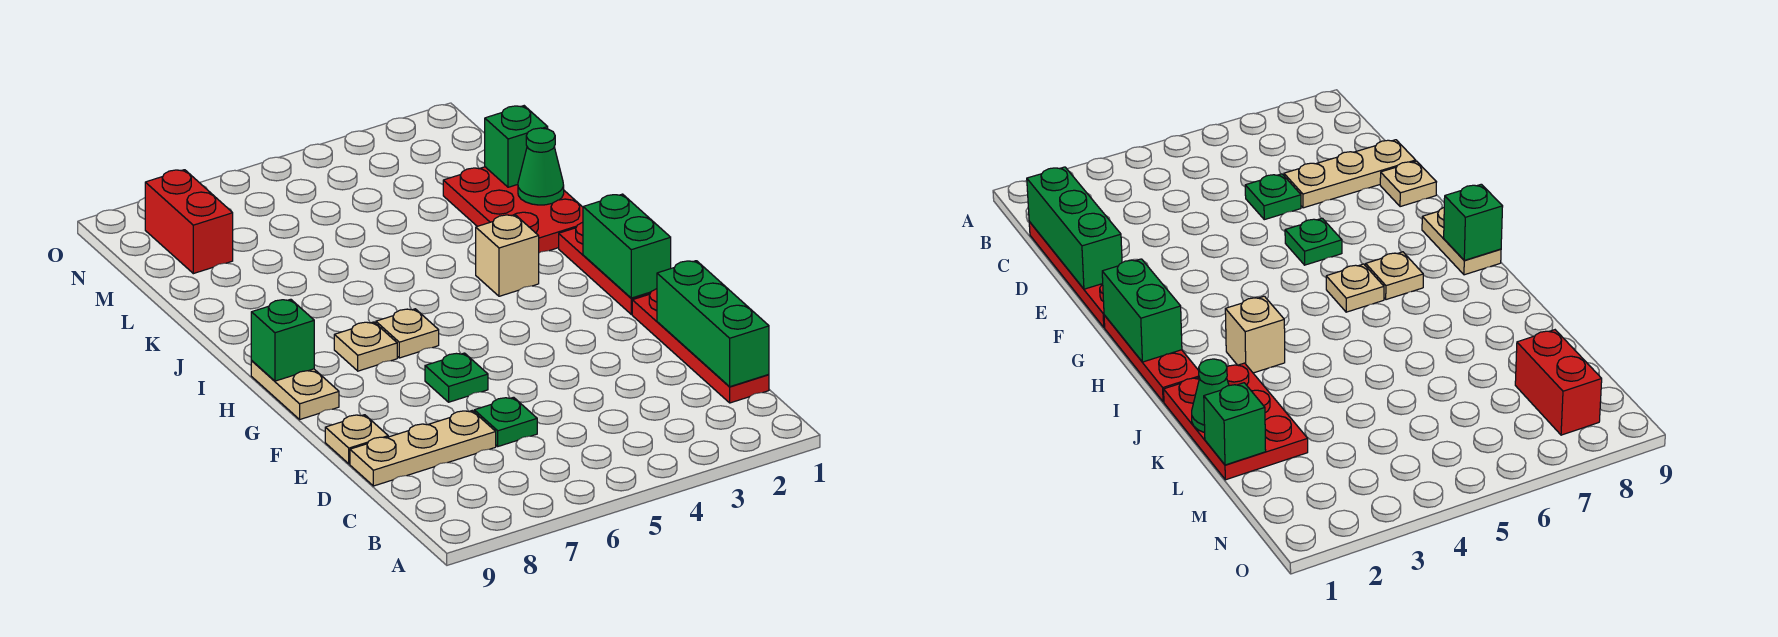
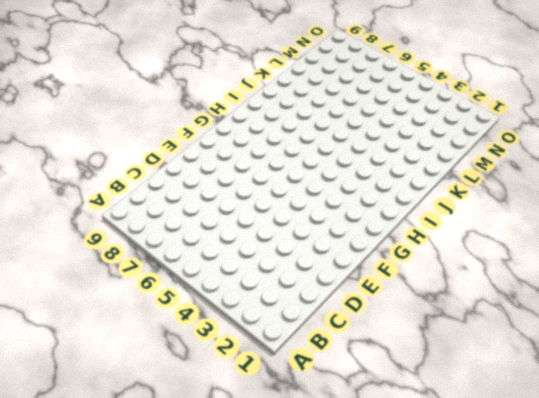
none -> red plate C1:F1 level 1
none -> green plate D6 level 1
none -> tan plate D7:D9 level 1

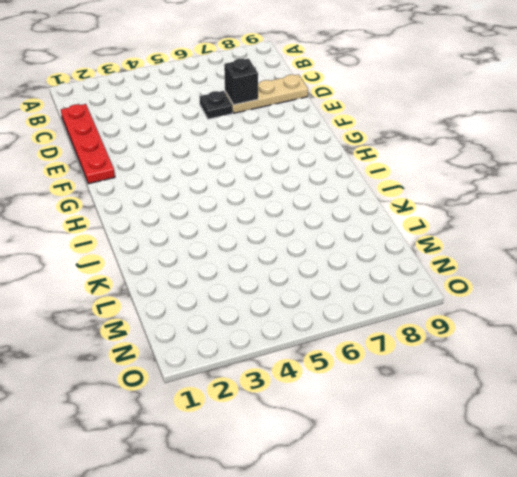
black plate D6 level 1 -> green plate D6 level 1
black brick D7 level 2 -> none
none -> tan plate E9 level 1
none -> green plate F6 level 1
none -> red plate G1:I1 level 1

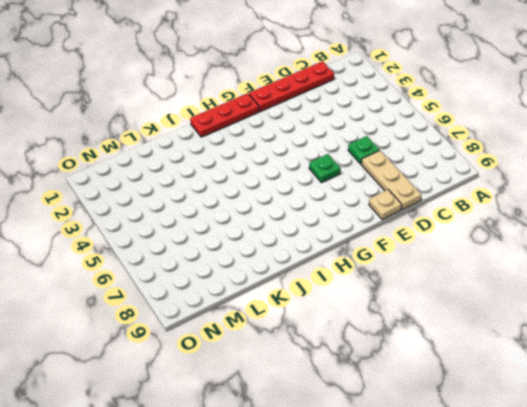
none -> tan plate G9:H9 level 1
none -> tan plate H6 level 1
none -> tan plate H7 level 1

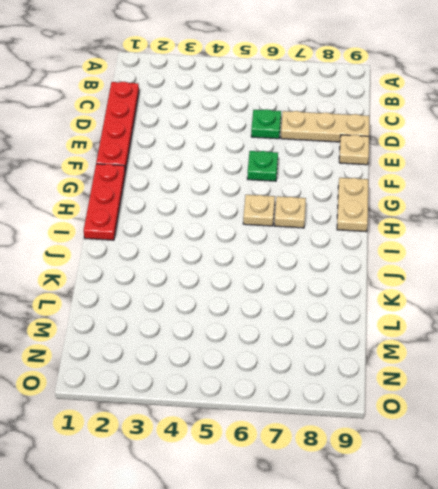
none -> tan brick I3 level 1
none -> red plate J1:L2 level 1
none -> red brick M8:N8 level 1

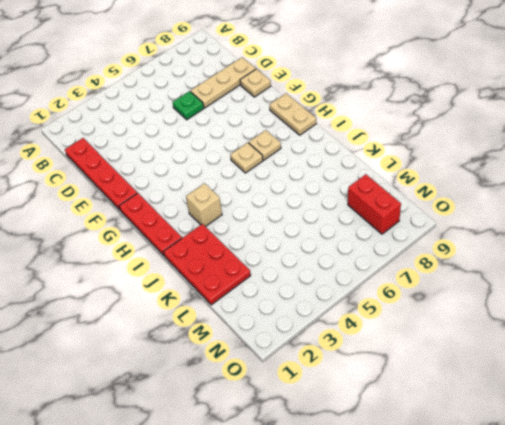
none -> green plate F6 level 1
none -> green brick C1:E1 level 2
none -> green brick G1:H1 level 2

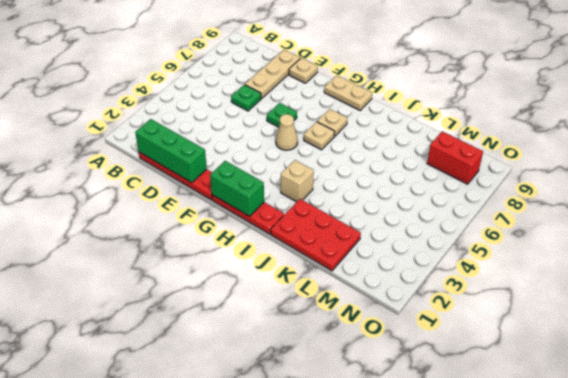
tan cone G5 level 1 -> none
none -> green brick H9 level 2
none -> green cone K1 level 2
none -> green brick L1 level 2

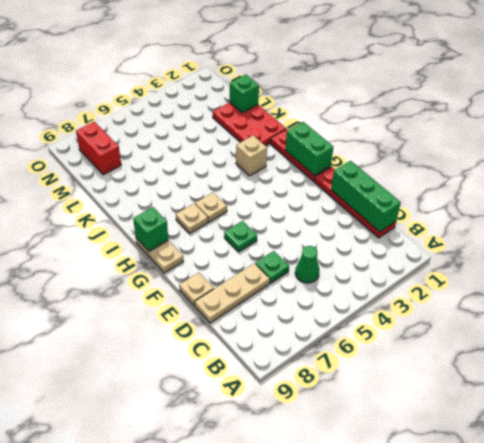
green cone C5 level 1 -> green cone K1 level 2

